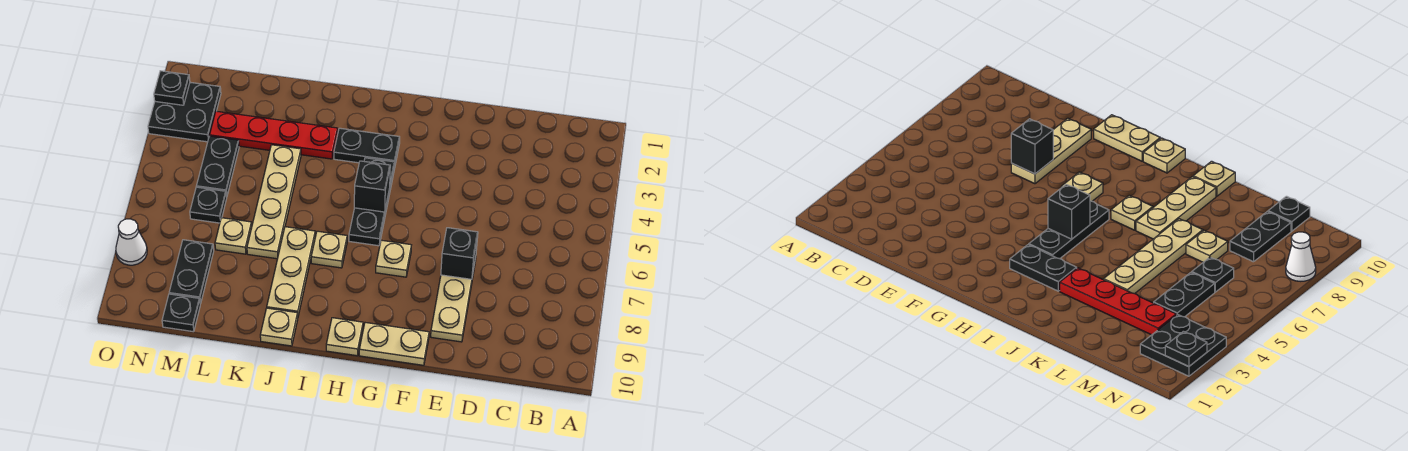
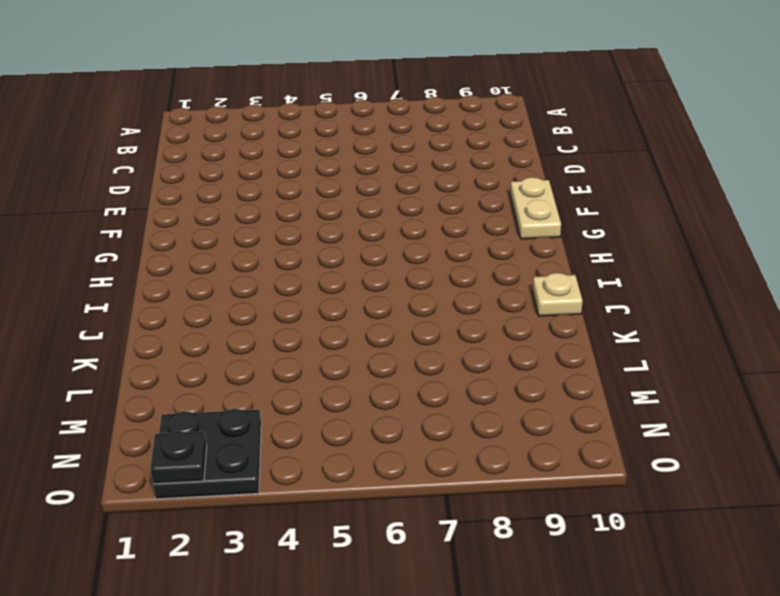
none -> tan plate E7:E9 level 1
none -> tan plate G7 level 1
none -> black plate H3:I3 level 1

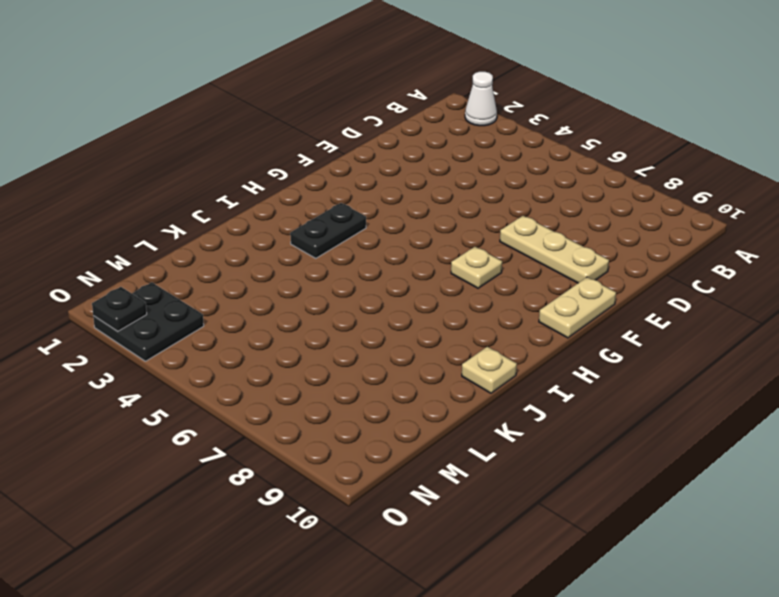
white cone A2 level 1 -> white cone O8 level 1
none -> black plate H4:H6 level 1
none -> tan plate H10 level 1
none -> tan plate I7 level 1

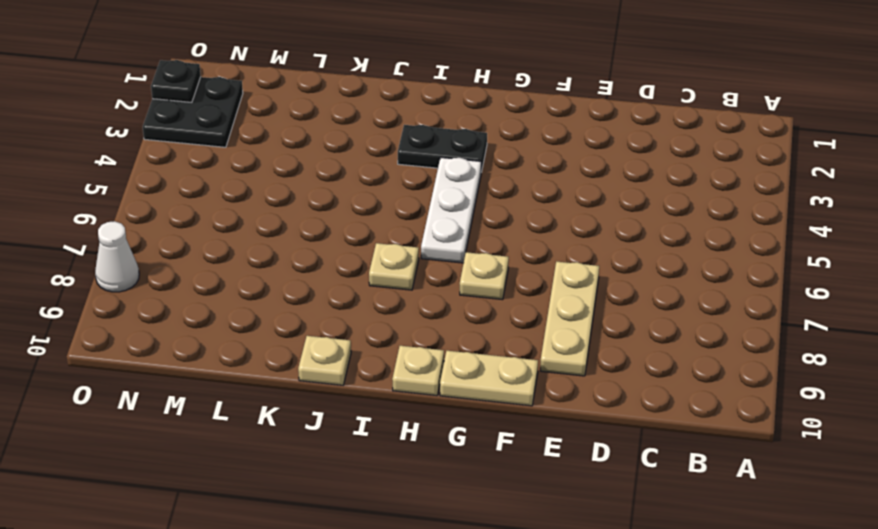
white plate H4:H6 level 1 -> black plate H4:H6 level 1
none -> red plate J3:M3 level 1
none -> tan plate J7:J9 level 1
none -> tan plate K4:K7 level 1

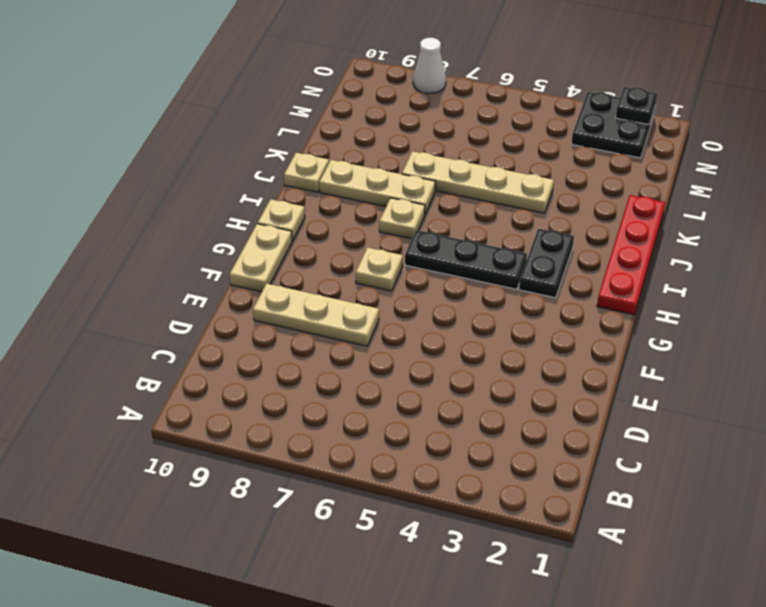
red plate H1:K1 level 1 -> red plate J3:M3 level 1
none -> tan plate L7 level 1
none -> black plate M4:M5 level 1
none -> black plate M6 level 1

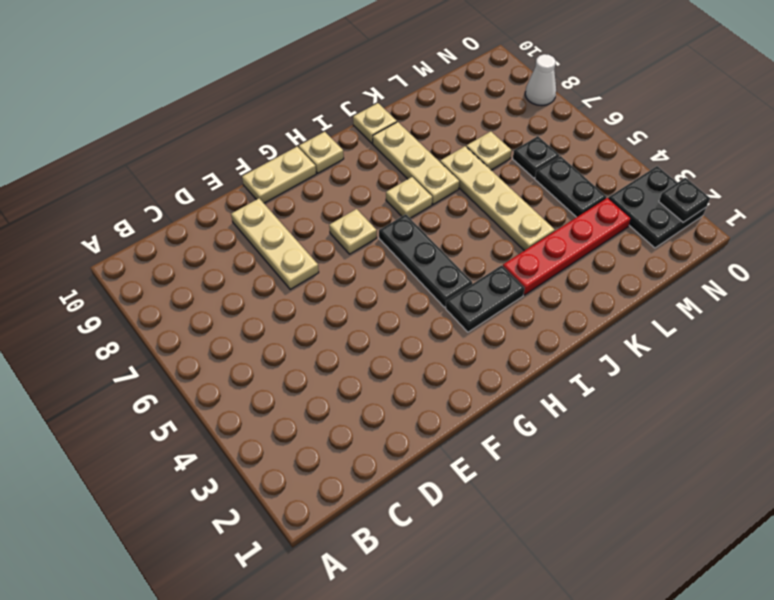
none -> black plate M8:M9 level 1
none -> black plate M10 level 1
none -> black brick E7 level 2

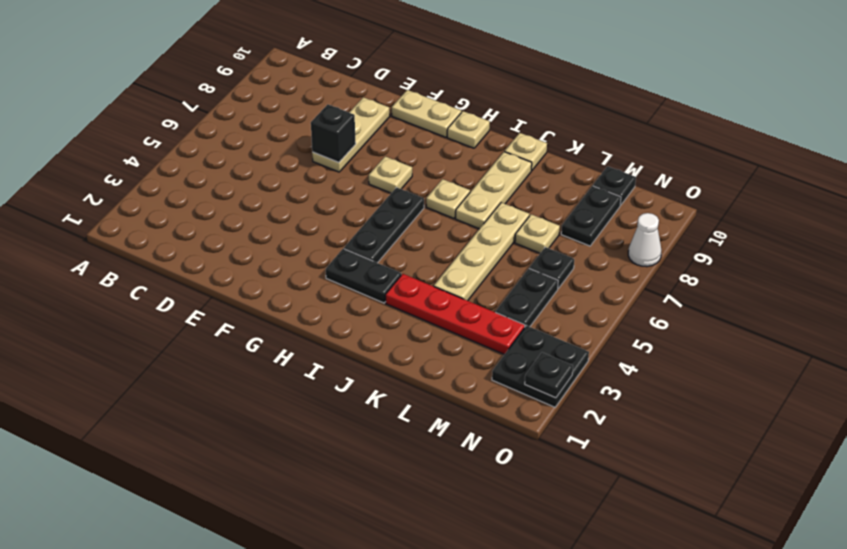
none -> black brick H5 level 2

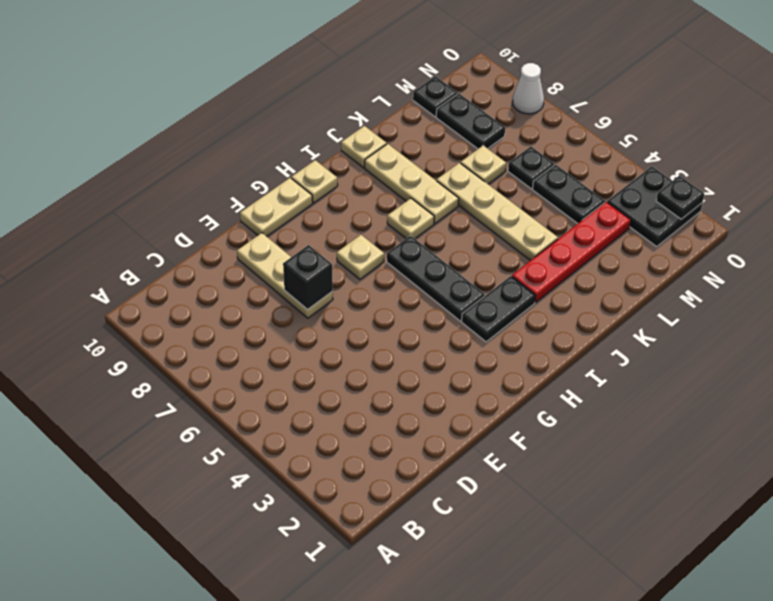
none -> black brick H5 level 2

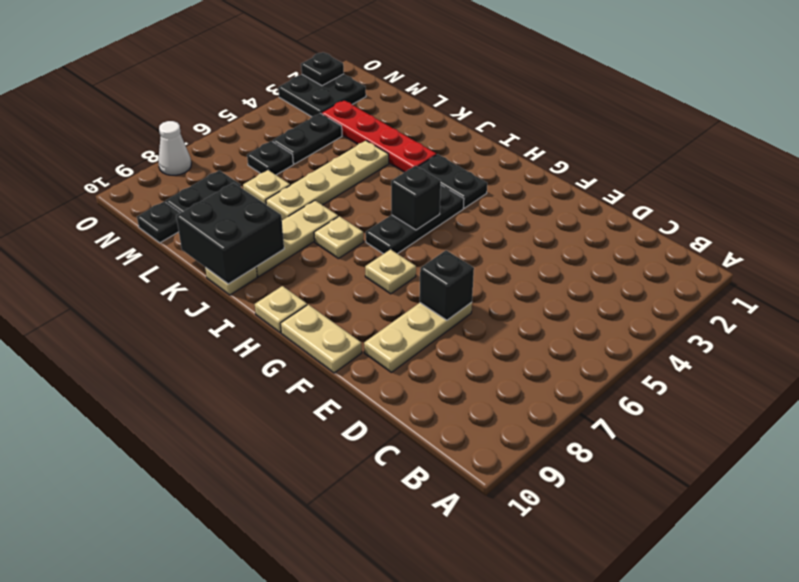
black brick J9:K10 level 2 -> none

